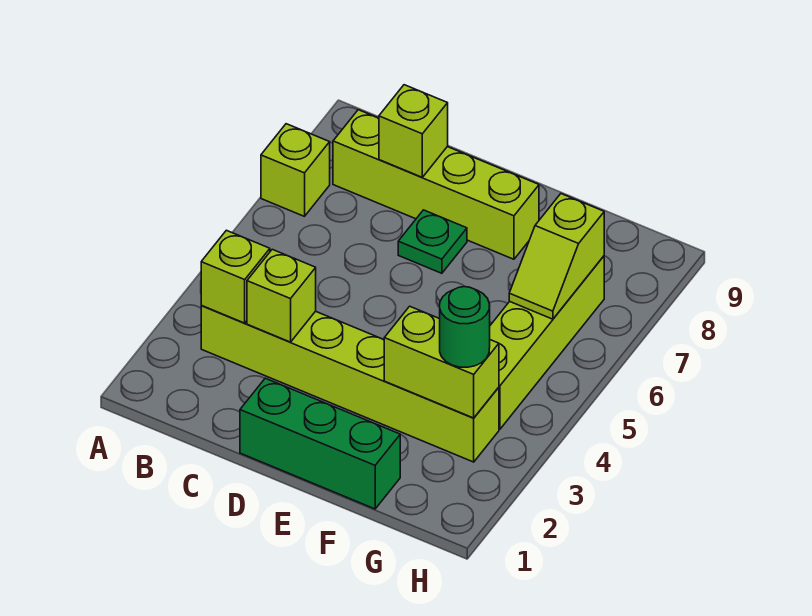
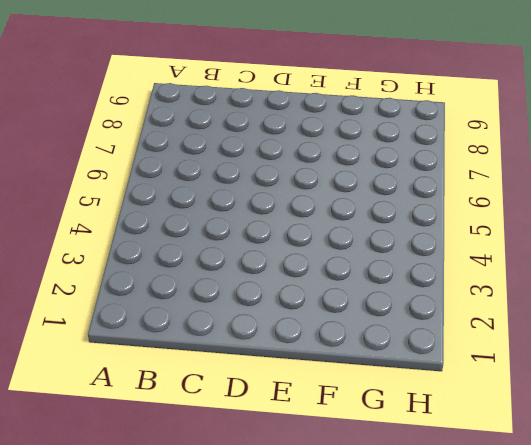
none -> lime brick A7 level 1
none -> lime brick B3:G3 level 1
none -> lime brick B8:E8 level 1

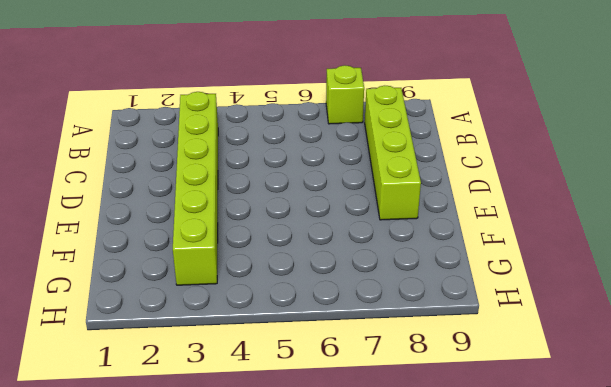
none -> green brick D1:F1 level 1
none -> green plate D7 level 1
none -> lime brick G4:G7 level 1

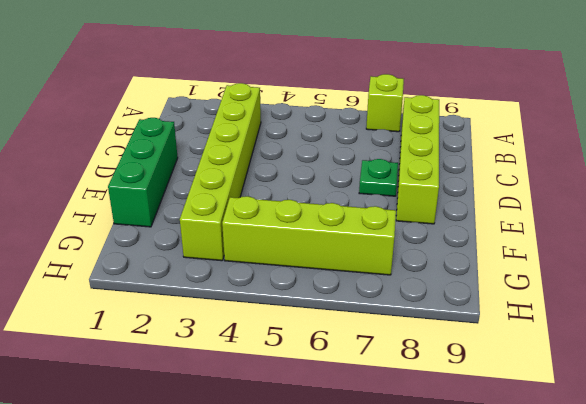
none -> lime brick B3 level 2
none -> lime brick C3 level 2
none -> lime brick C8 level 2

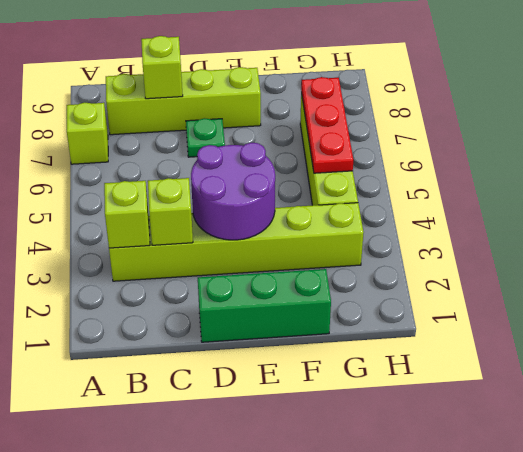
purple round brick D3:E4 level 2 -> none
red plate G5:G7 level 2 -> lime slope G6:G7 level 2 top 7
none -> lime brick F3:G3 level 2
none -> green round brick G3 level 3

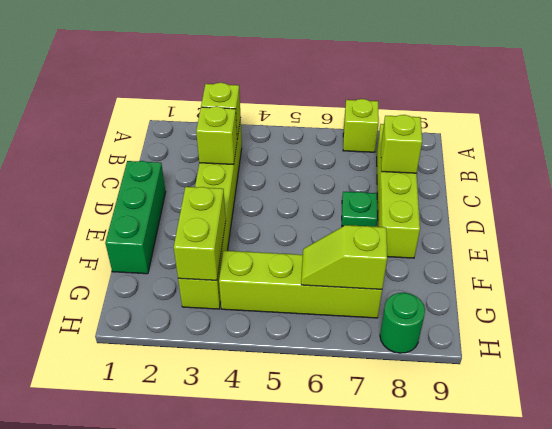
green round brick H8 level 1 -> green round brick G3 level 3

